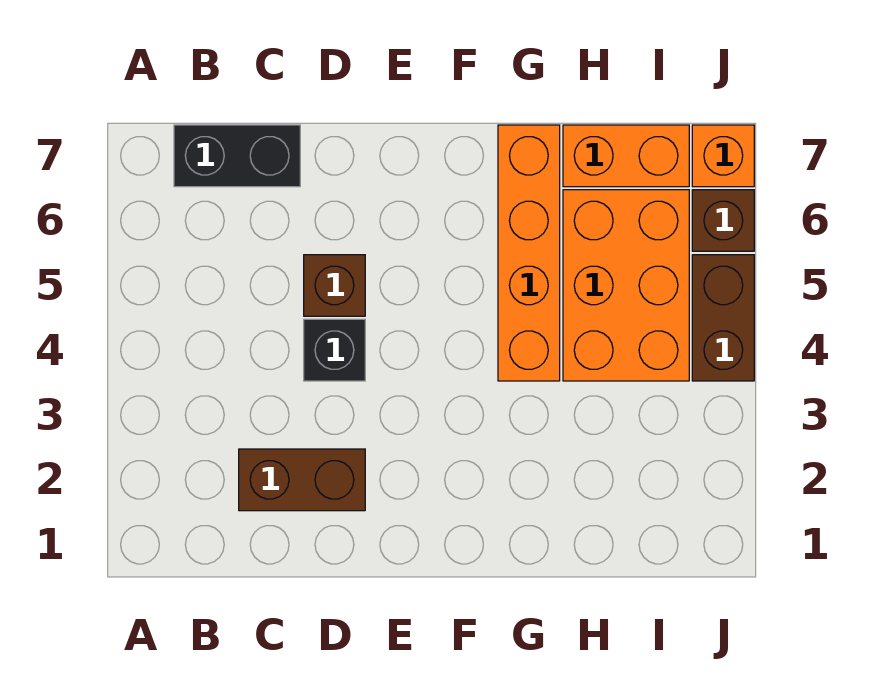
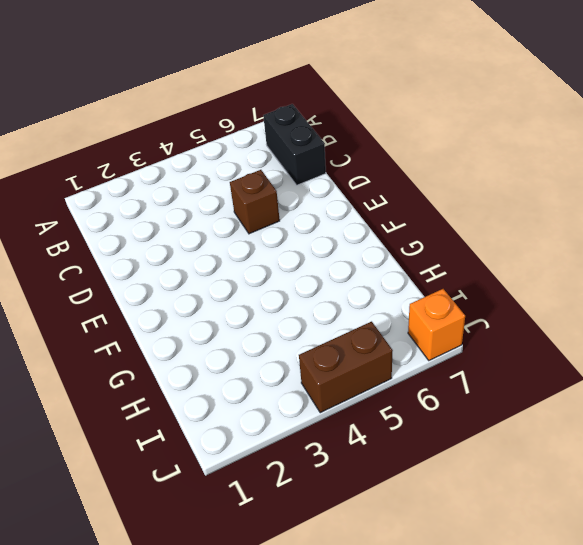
none -> brown brick C2:D2 level 1
none -> black brick D4 level 1

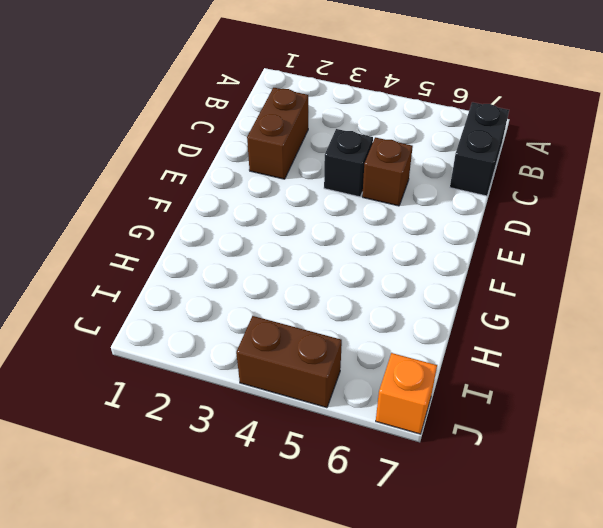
none -> orange brick G4:G7 level 1
none -> orange brick H4:I6 level 1

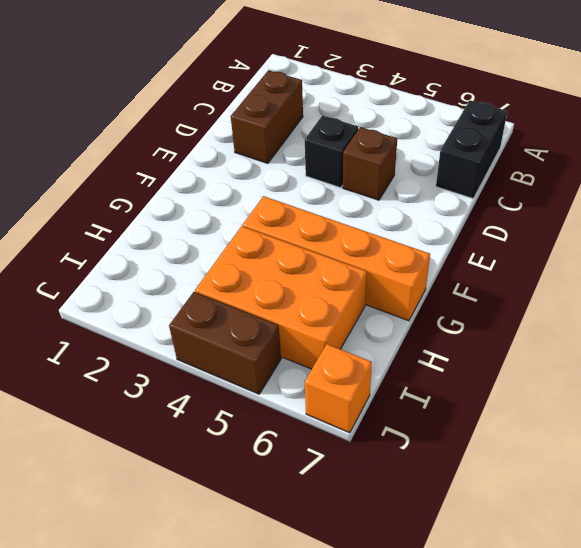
none -> orange brick H7:I7 level 1
none -> brown brick J6 level 1

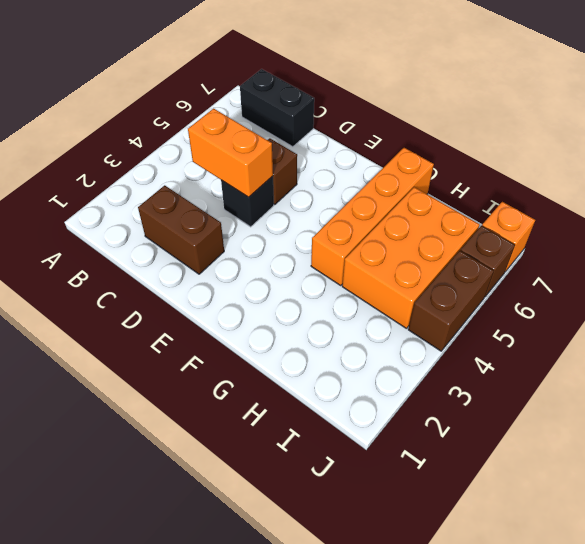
orange brick C4:D4 level 2 -> orange brick H7:I7 level 1

